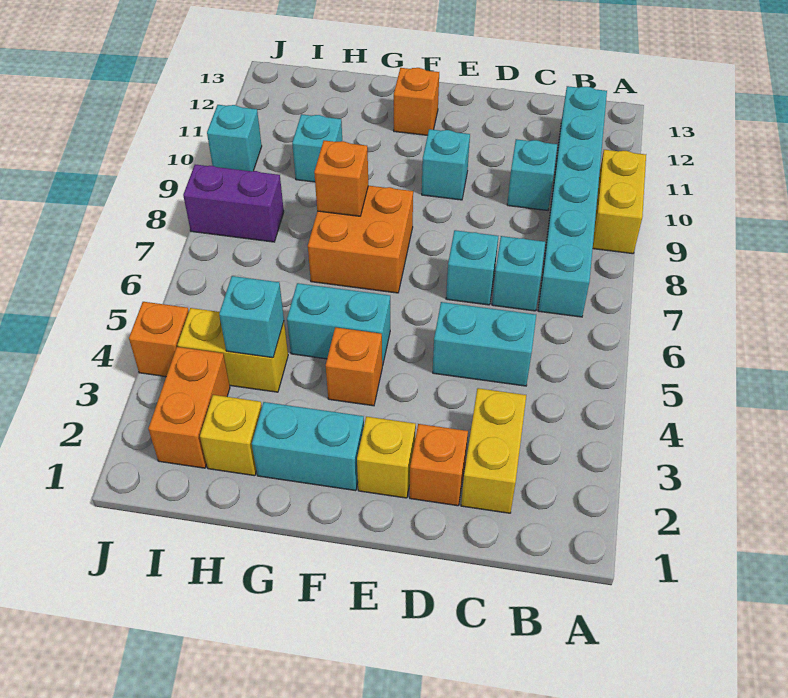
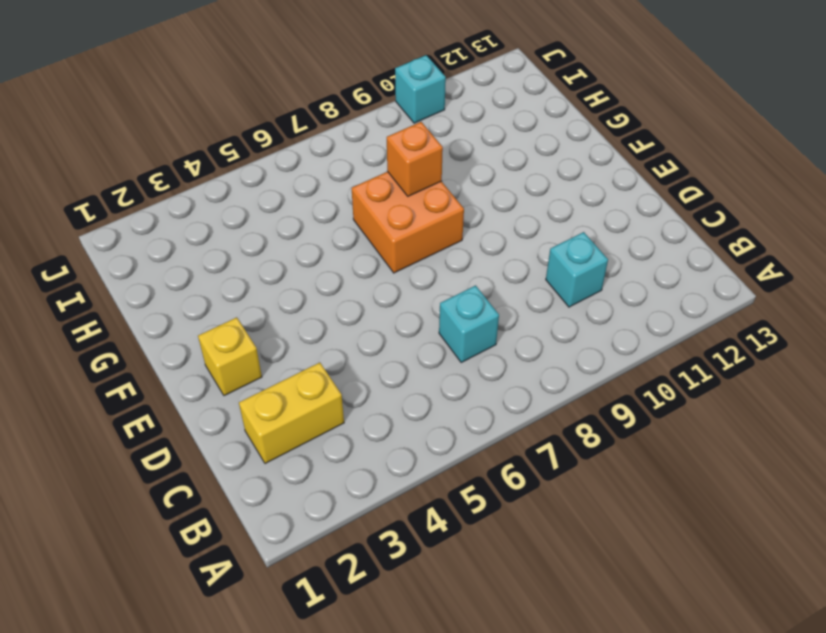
none -> yellow brick A9:A10 level 1
none -> cyan brick B7:B12 level 1
none -> cyan brick C5:D5 level 1

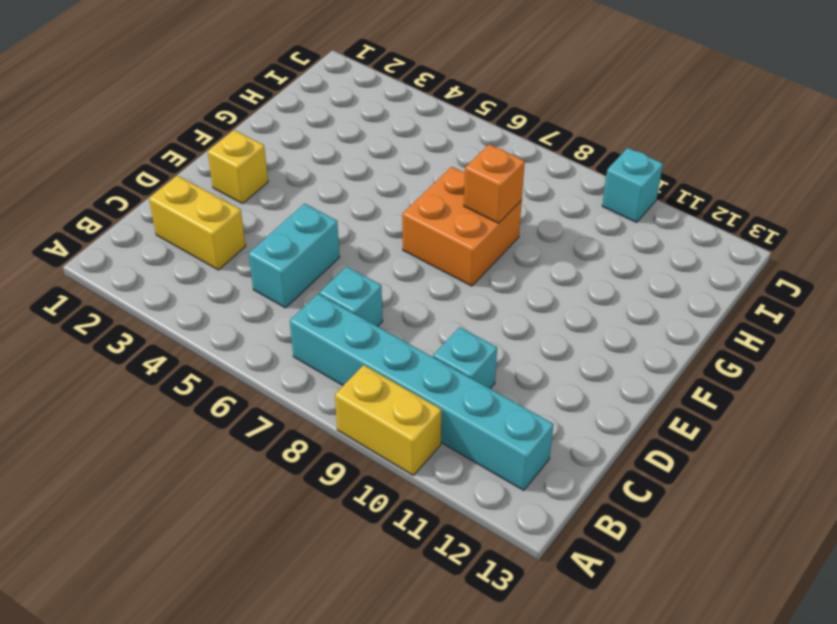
none -> orange brick D2 level 1
none -> cyan brick D7 level 1
none -> cyan brick E10 level 1

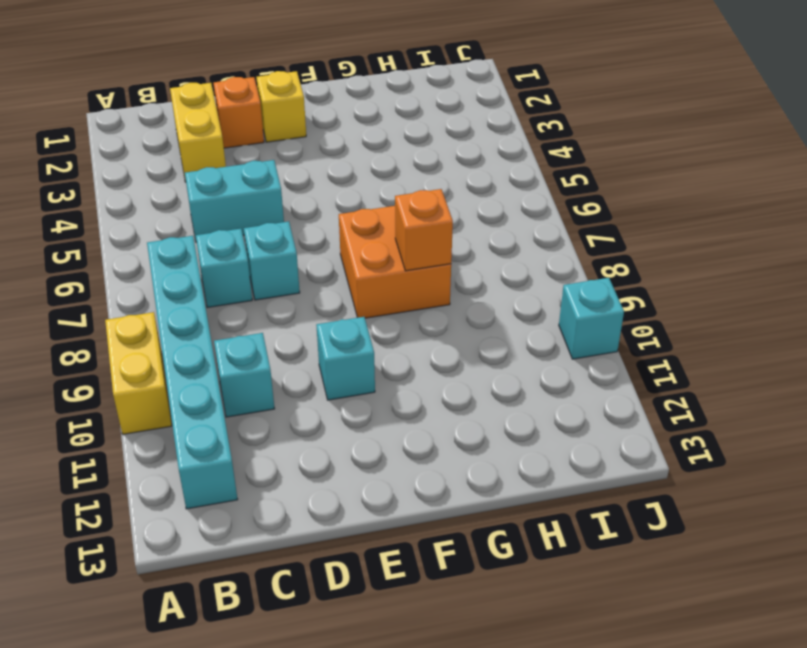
none -> cyan brick F2:G2 level 1
none -> orange brick F4 level 1
none -> cyan brick F5:G5 level 1

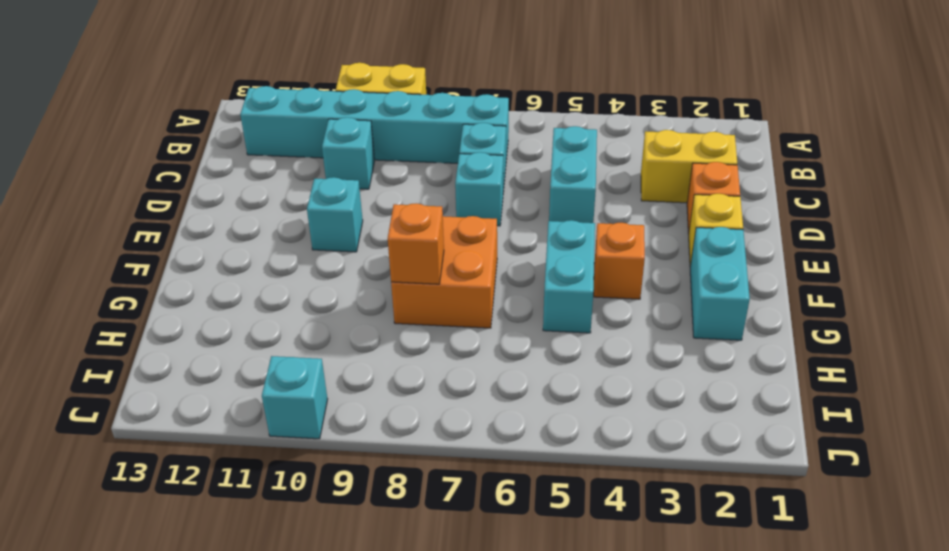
none -> orange brick F12 level 1
none -> yellow brick H2 level 1
none -> yellow brick H4:I4 level 1

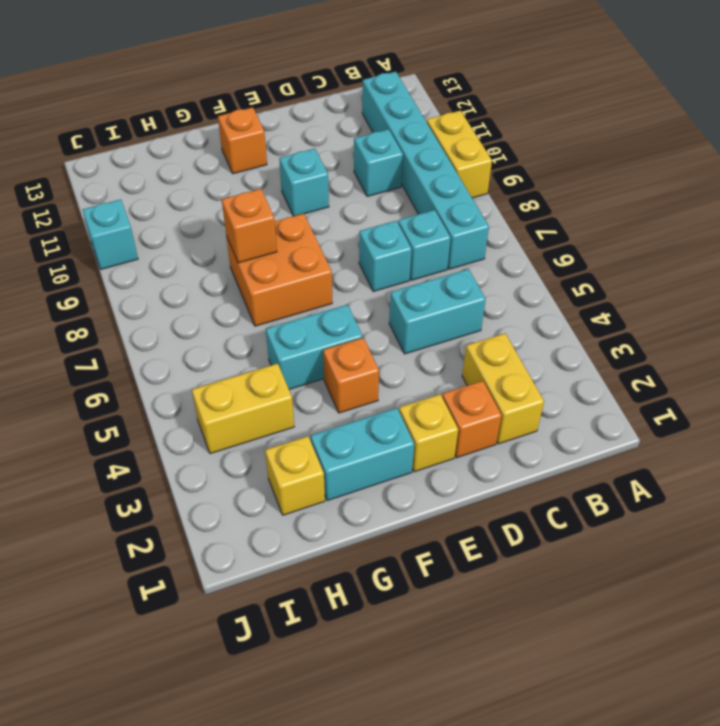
none -> cyan brick H10 level 1
none -> orange brick I2:I3 level 1
none -> purple brick I8:J8 level 1

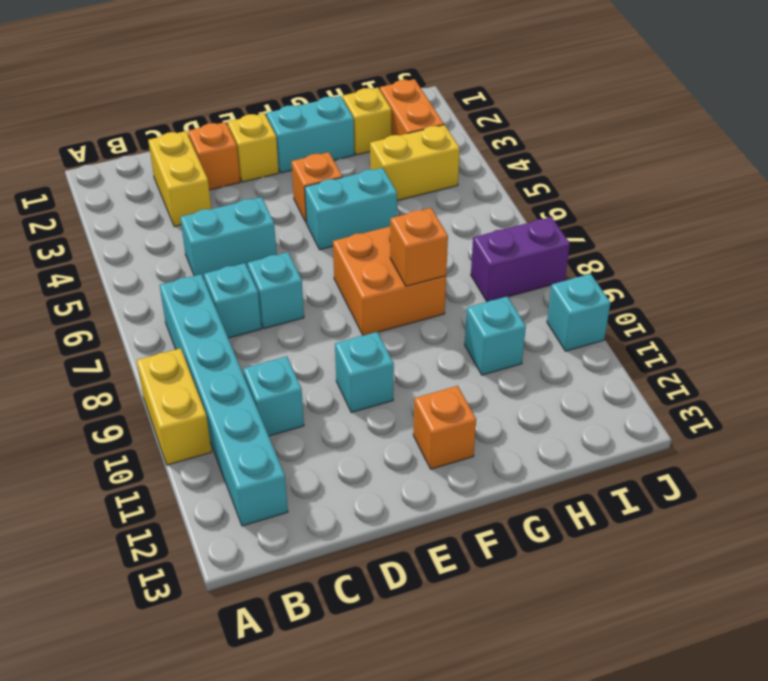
none -> orange brick J4 level 1
none -> cyan brick H4 level 2

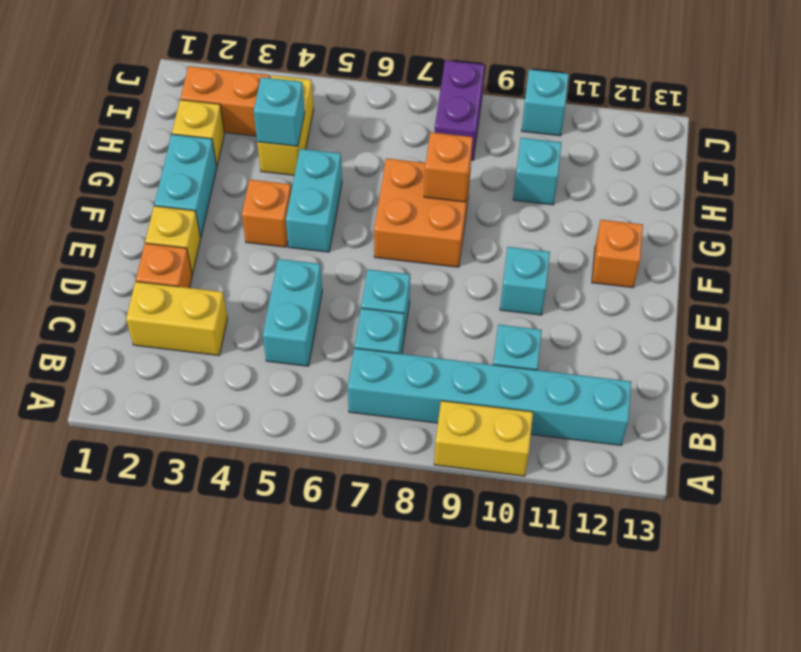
none -> orange brick J4 level 1

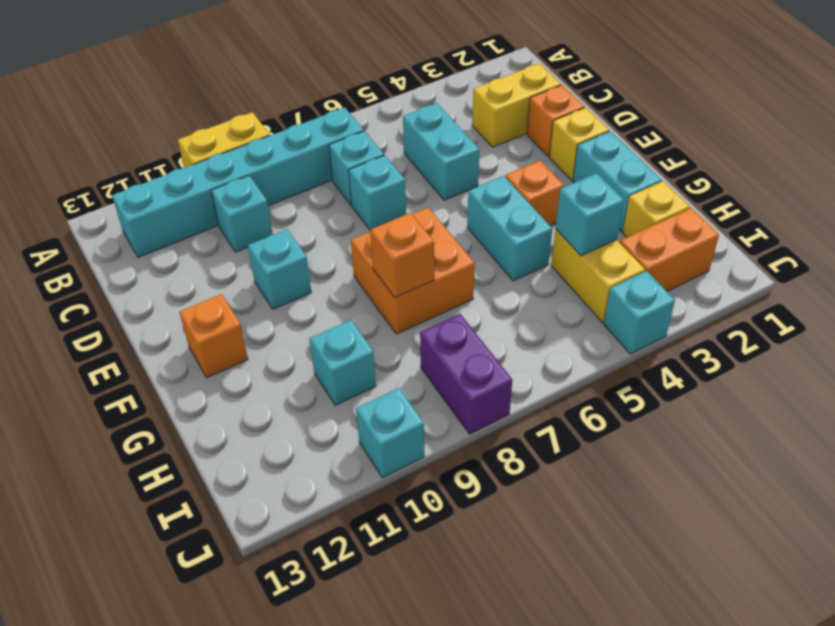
cyan brick J4 level 1 -> orange brick J4 level 1

